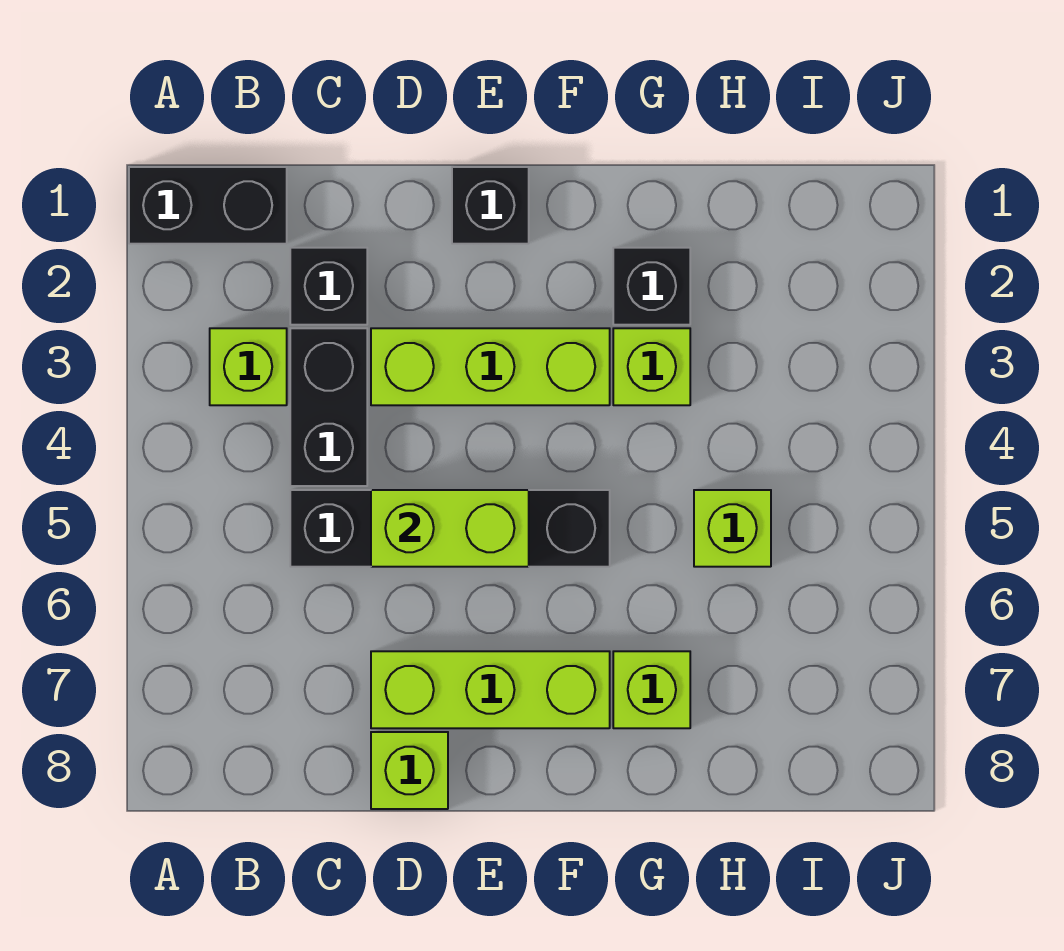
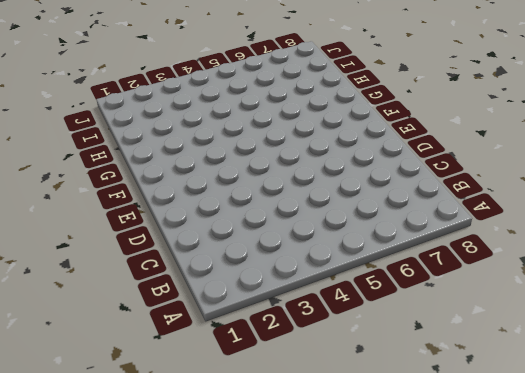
none -> black brick A1:B1 level 1
none -> lime brick B3 level 1
none -> black brick C2 level 1

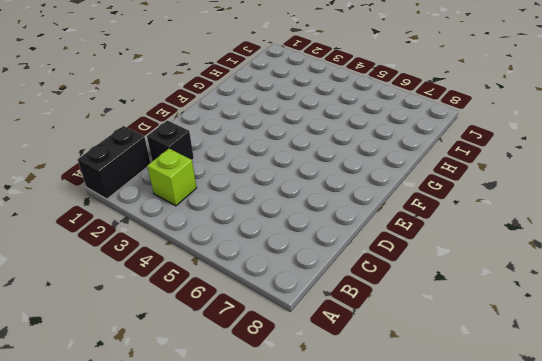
none -> black brick C3:C4 level 1
none -> black brick C5:F5 level 1
none -> lime brick D3:F3 level 1

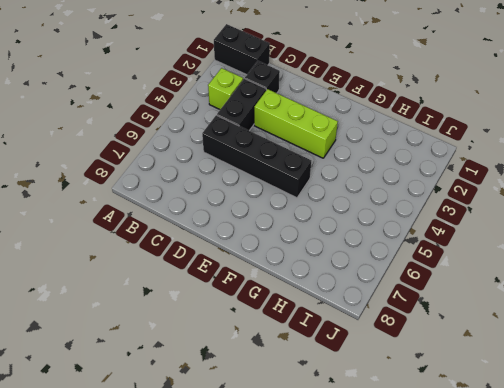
none -> lime brick D7:F7 level 1
none -> lime brick D8 level 1
none -> black brick E1 level 1

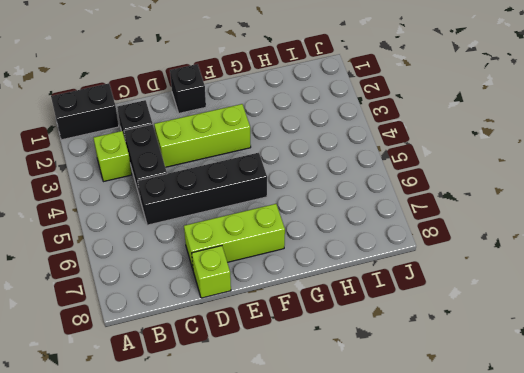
none -> black brick G2 level 1
none -> lime brick G3 level 1
none -> lime brick G7 level 1

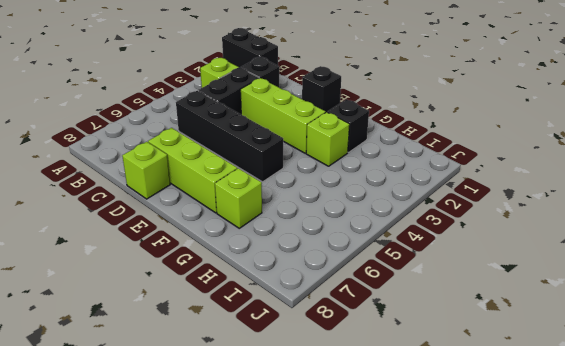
none -> lime brick H5 level 1
none -> lime brick D5:E5 level 2

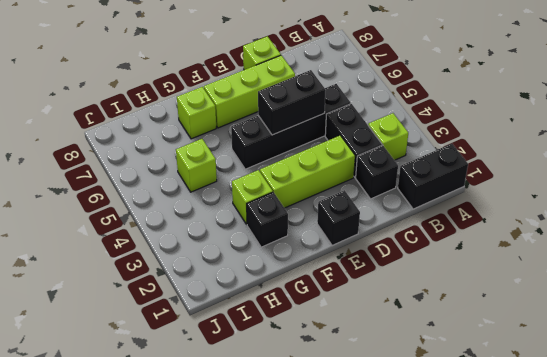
black brick D5:E5 level 2 -> lime brick D5:E5 level 2

